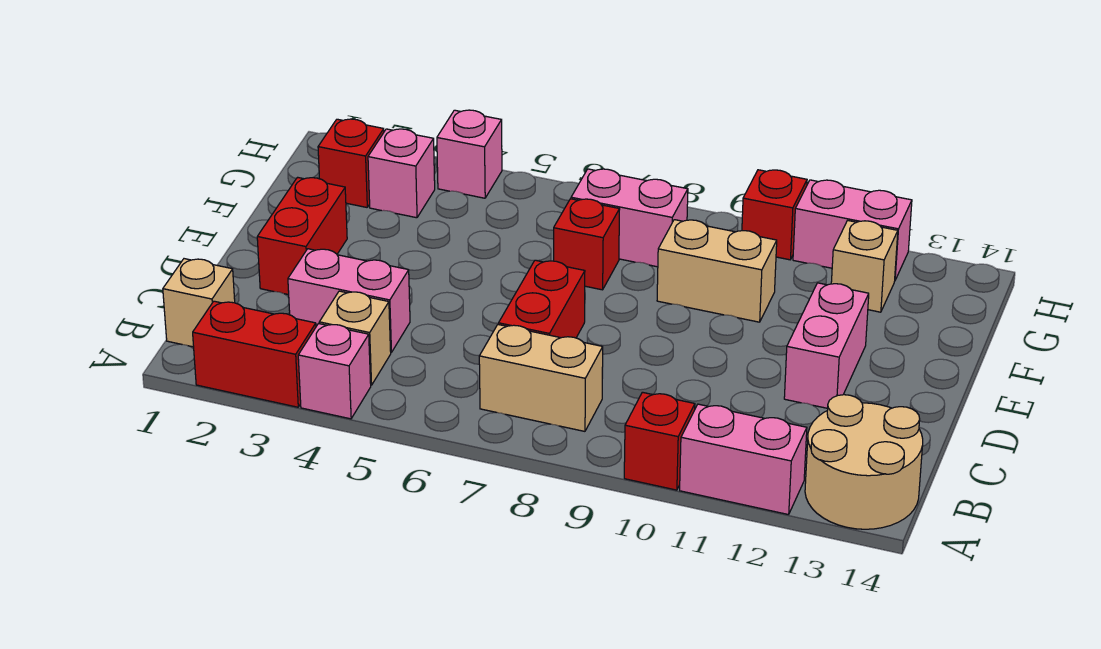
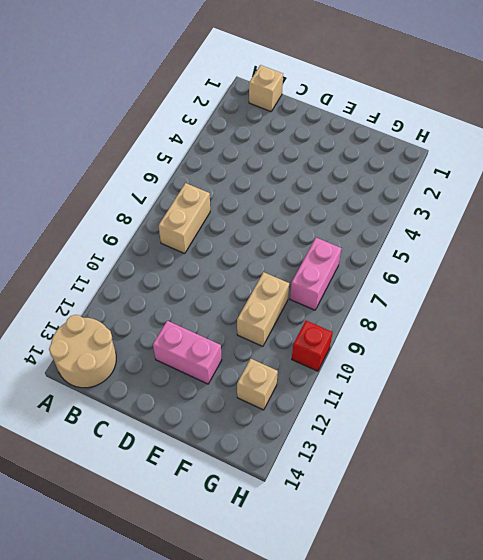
none -> red brick A2:A3 level 1
none -> pink brick A4 level 1
none -> red brick A10 level 1

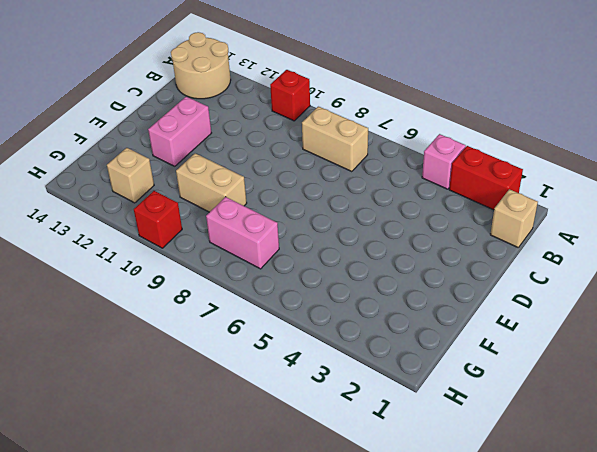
none -> pink brick A11:A12 level 1
none -> tan brick B4 level 1
none -> pink brick C3:C4 level 1

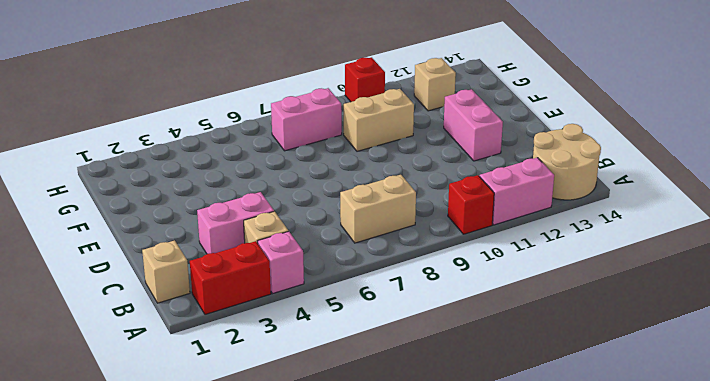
none -> red brick C7:D7 level 1
none -> red brick D2:E2 level 1
none -> red brick F7 level 1

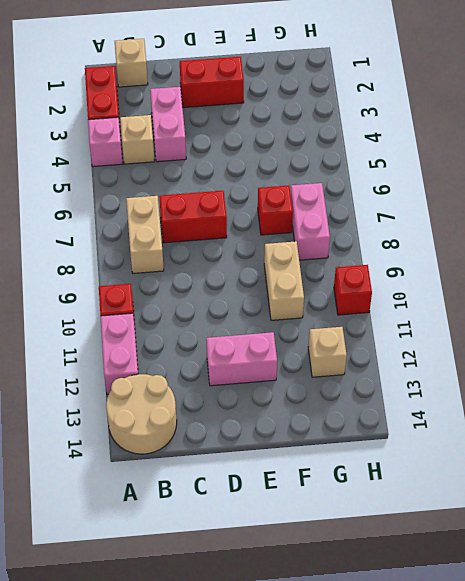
none -> red brick G2 level 1
none -> pink brick G3 level 1
none -> pink brick H4 level 1

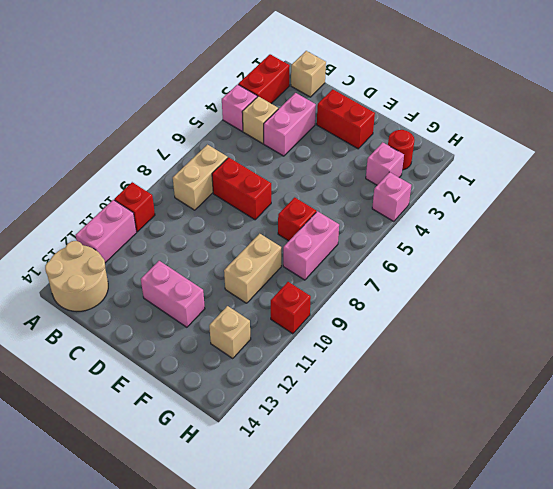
red round brick G2 level 1 -> red brick G2 level 1
none -> pink brick H11:H12 level 1

